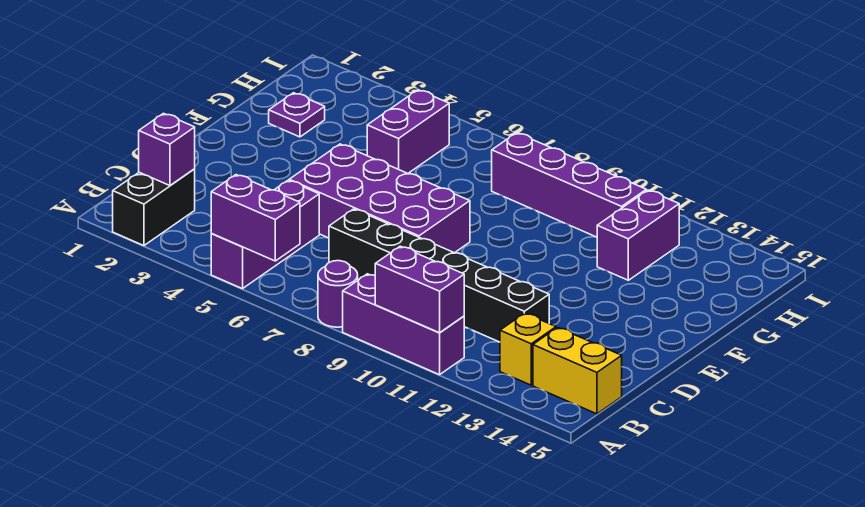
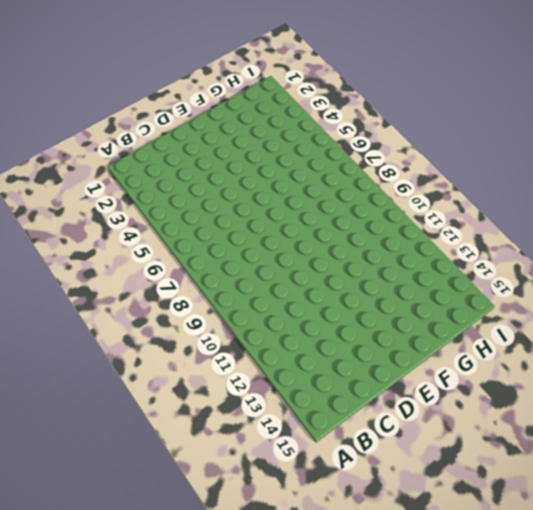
none -> black brick A2:B2 level 1
none -> purple brick A5:C5 level 1
none -> purple round brick A8 level 1

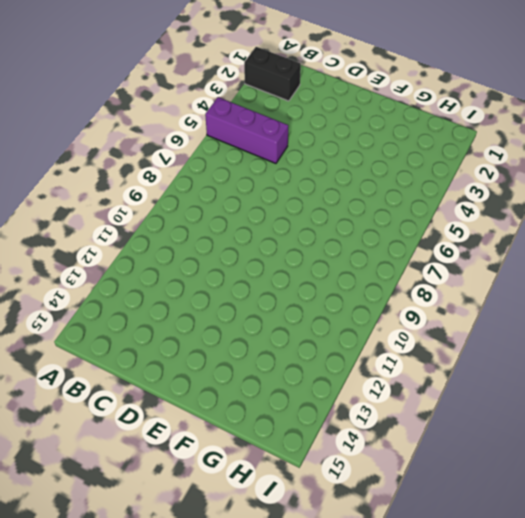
none -> purple round brick A8 level 1
none -> purple brick A9:A11 level 1
none -> yellow brick B13 level 1

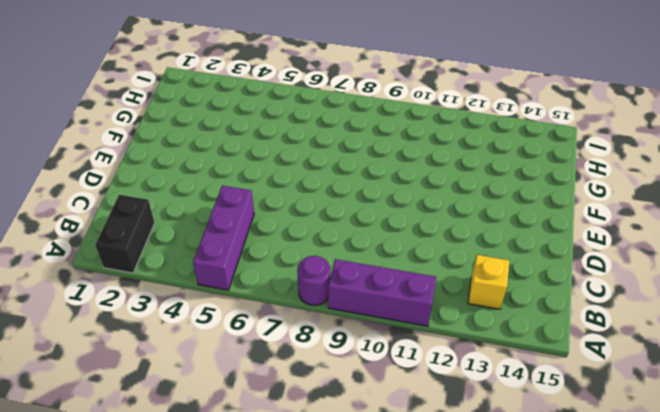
none -> yellow brick B14:B15 level 1
none -> black brick C7:C12 level 1
none -> purple brick D5:E8 level 1

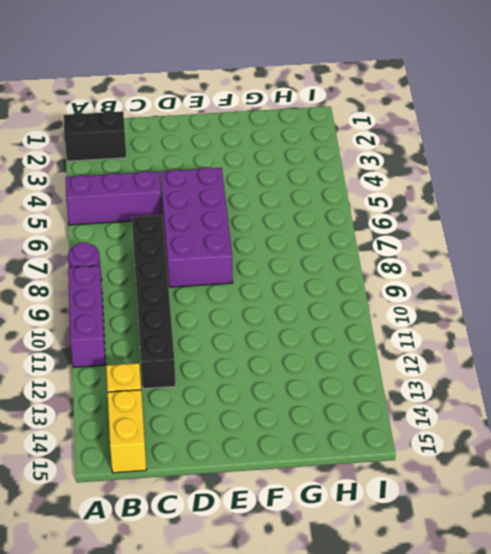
none -> purple plate G2 level 1
none -> purple brick G5:H5 level 1
none -> purple brick G12:H12 level 1

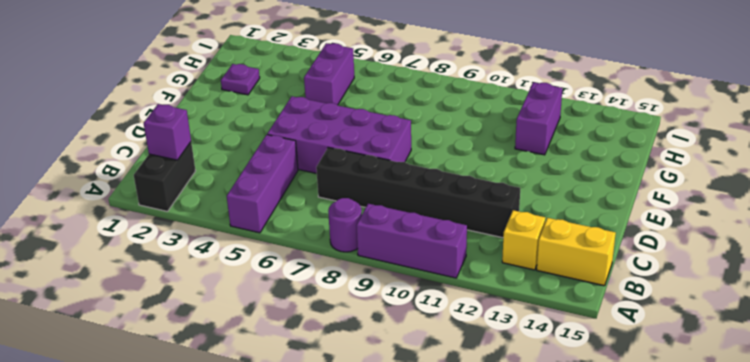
none -> purple brick H8:H11 level 1
none -> purple brick A5:A6 level 2
none -> purple brick A10:A11 level 2

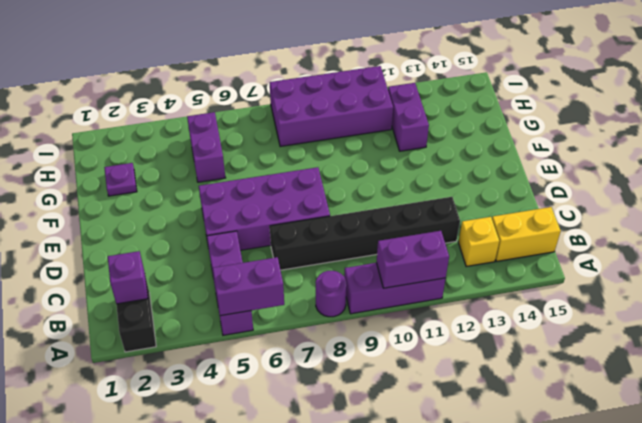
purple brick H8:I11 level 1 -> purple brick H8:H11 level 1

